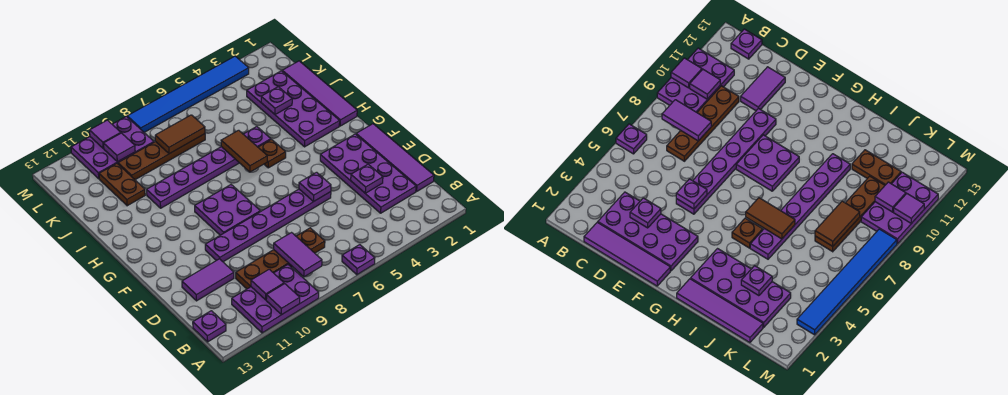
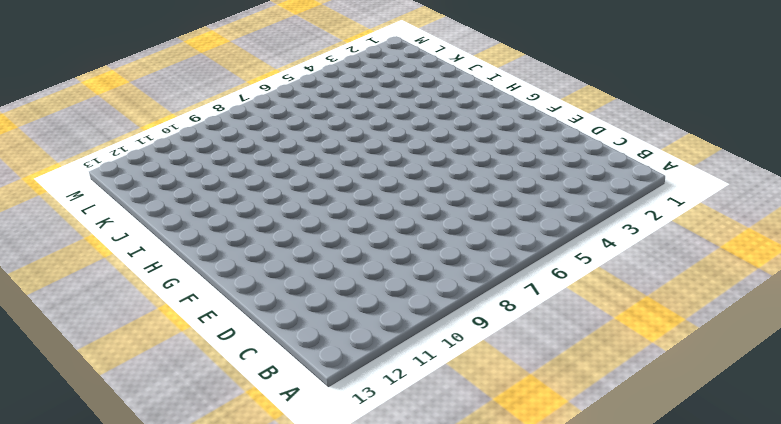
none -> purple plate A6 level 1
none -> purple plate A9:B11 level 1
none -> purple plate B13 level 1

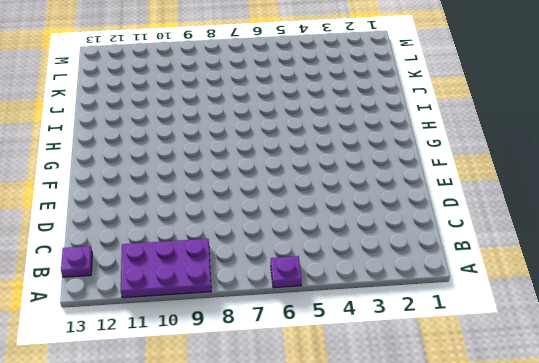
none -> purple tile C1:F1 level 1
none -> purple plate C2:F3 level 1
none -> brown plate C7:C10 level 1

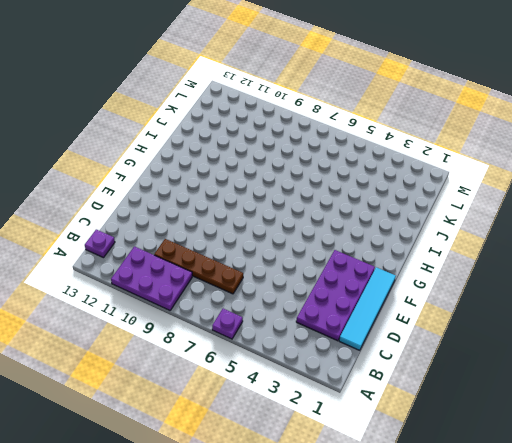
cyan tile C1:F1 level 1 -> purple tile C1:F1 level 1
none -> purple tile D11:D12 level 1
none -> purple plate E5:E10 level 1
none -> purple plate F8:G9 level 1

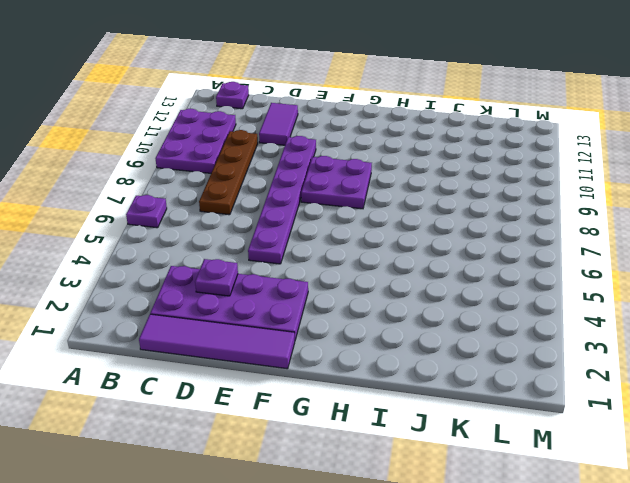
none -> purple tile H1:K1 level 1
none -> purple plate H2:K3 level 1
none -> brown plate H5 level 1

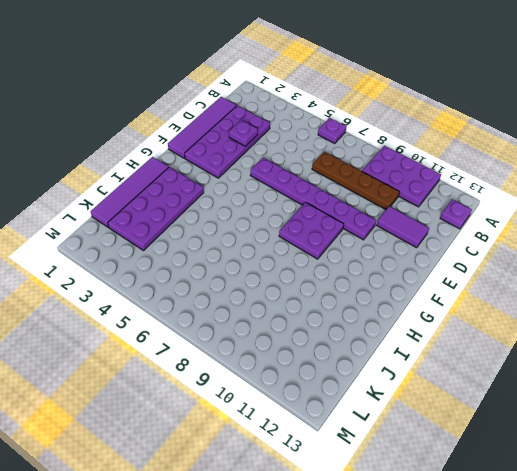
none -> brown plate H5 level 1
none -> purple plate I5:I10 level 1
none -> brown plate J11:K11 level 1

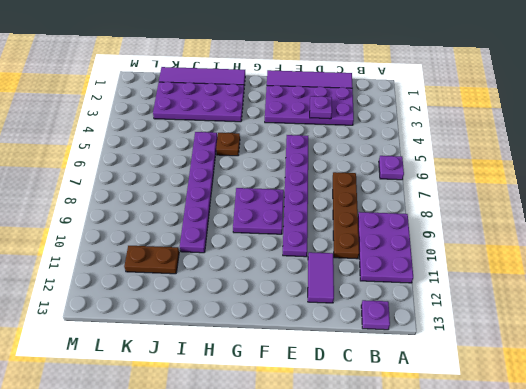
none -> brown plate K7:K10 level 1
none -> purple plate L9:M11 level 1
none -> blue tile M3:M8 level 1

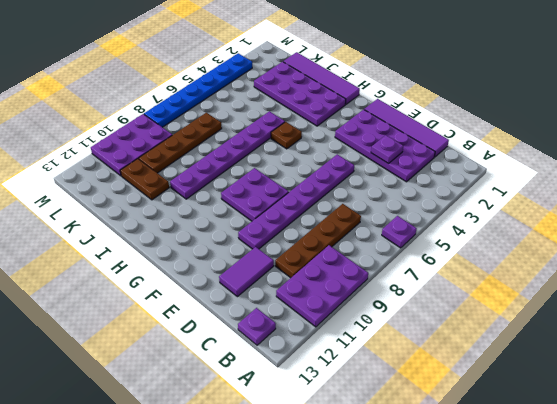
blue plate M3:M8 level 1 -> blue tile M3:M8 level 1
none -> purple tile A10 level 2
none -> purple tile B8:C8 level 2
none -> purple tile B10 level 2

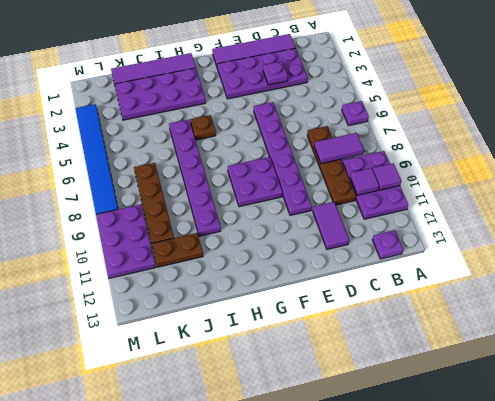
none -> purple plate E5 level 2
none -> brown tile H6:I6 level 2
none -> purple plate J3 level 2

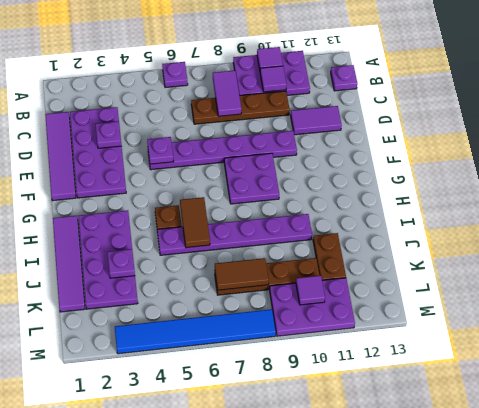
none -> purple tile M10 level 2

